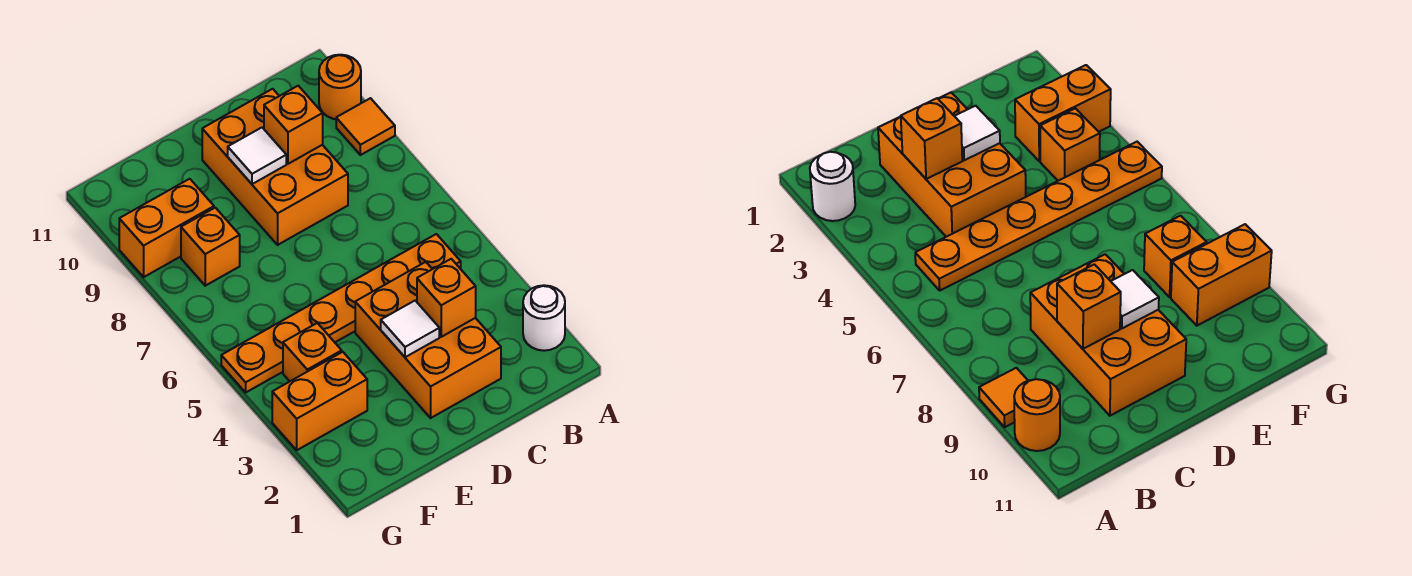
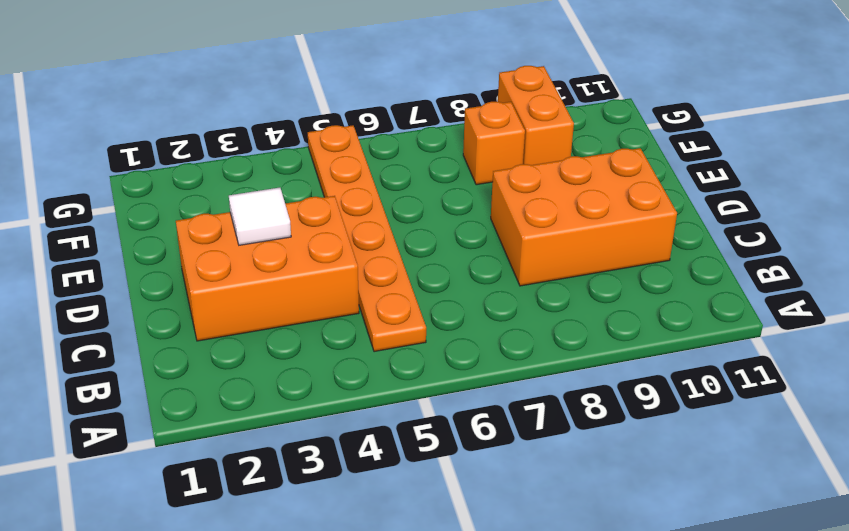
none -> white round brick A2 level 1
none -> orange tile A9 level 1
none -> orange round brick A10 level 1

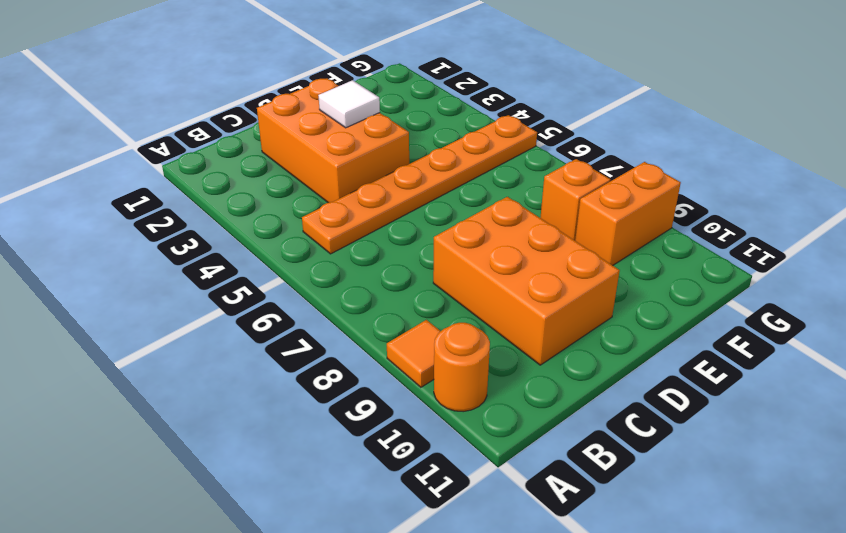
none -> white round brick A2 level 1
none -> orange brick F3:G3 level 1
none -> orange brick F4 level 1

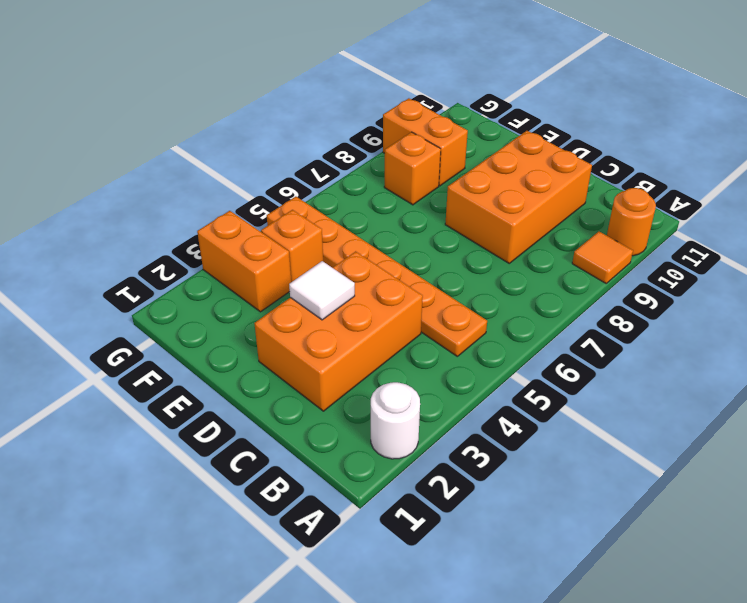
none -> orange brick C3 level 2
none -> orange brick C9 level 2
none -> white tile D9 level 2

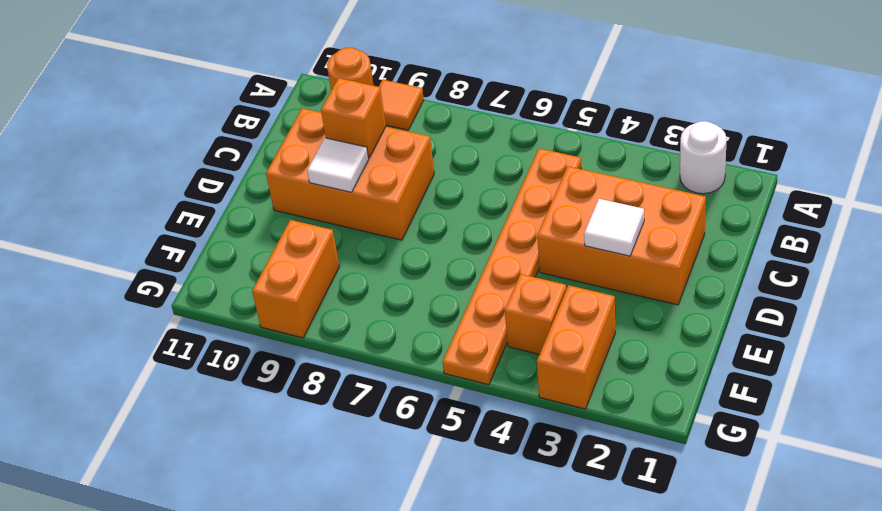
none -> orange brick F8 level 1
none -> orange brick C3 level 2

